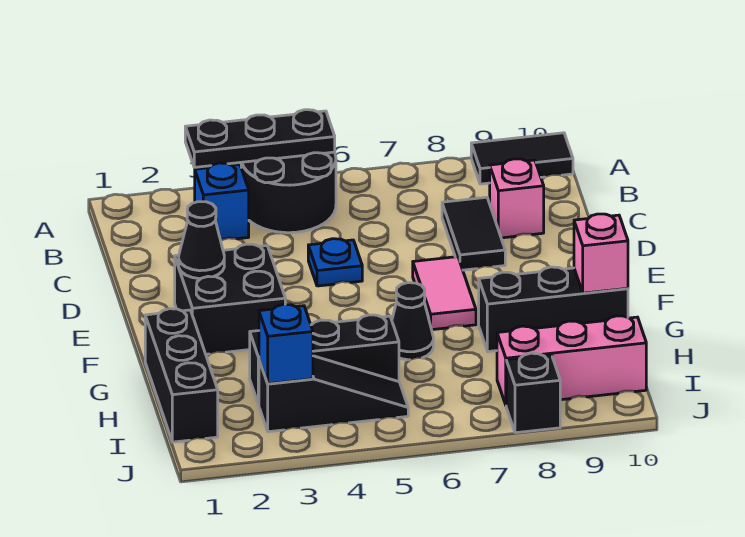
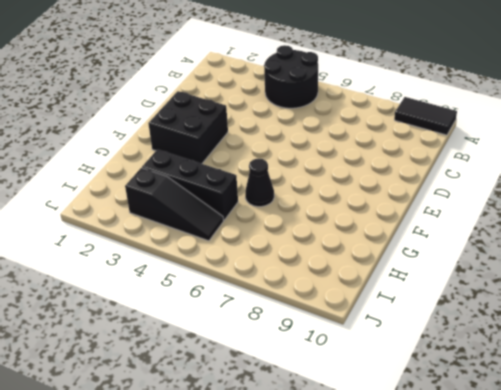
none -> blue brick B3 level 1
none -> black tile C8:D8 level 1
none -> pink brick C9 level 1

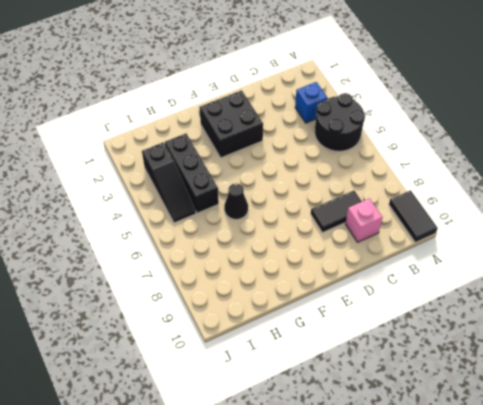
none -> blue plate D5 level 1
none -> pink tile E7:F7 level 1
none -> black brick G1:I1 level 1

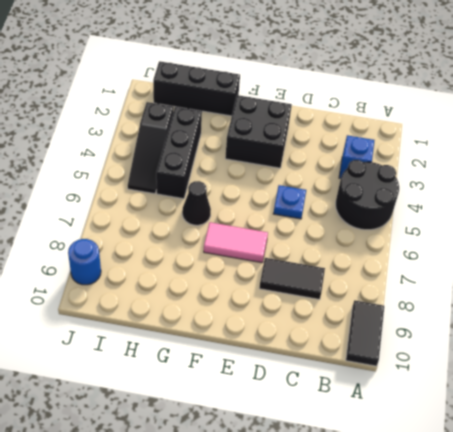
blue round brick J9 level 1 -> none
none -> pink brick C9 level 1
none -> black brick G8:G10 level 1
none -> pink brick I8:I10 level 1

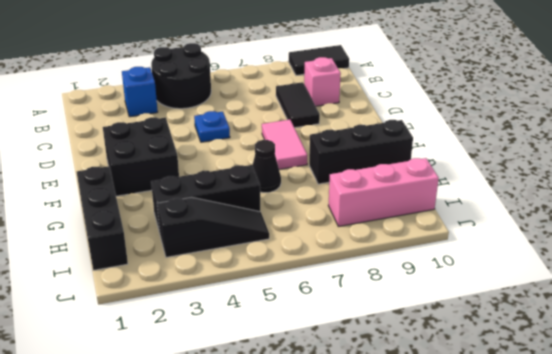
none -> black brick J8 level 1
none -> black plate A3:A5 level 2
none -> black cone E2 level 2

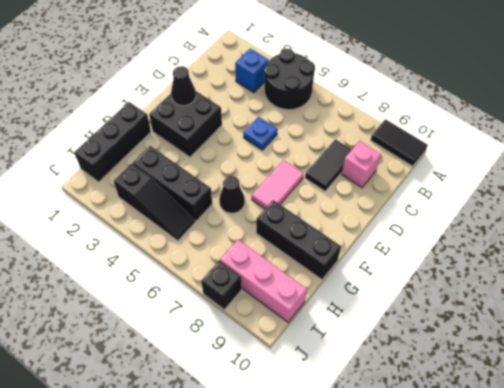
none -> black plate A3:A5 level 2
none -> pink brick G10 level 2
none -> blue brick I3 level 2

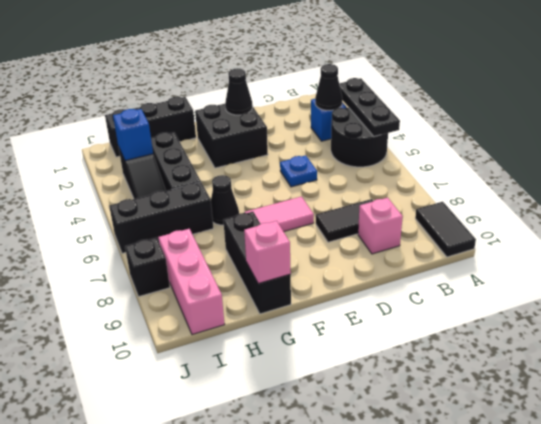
black cone B3 level 2 -> none
black brick H6:J6 level 1 -> none

